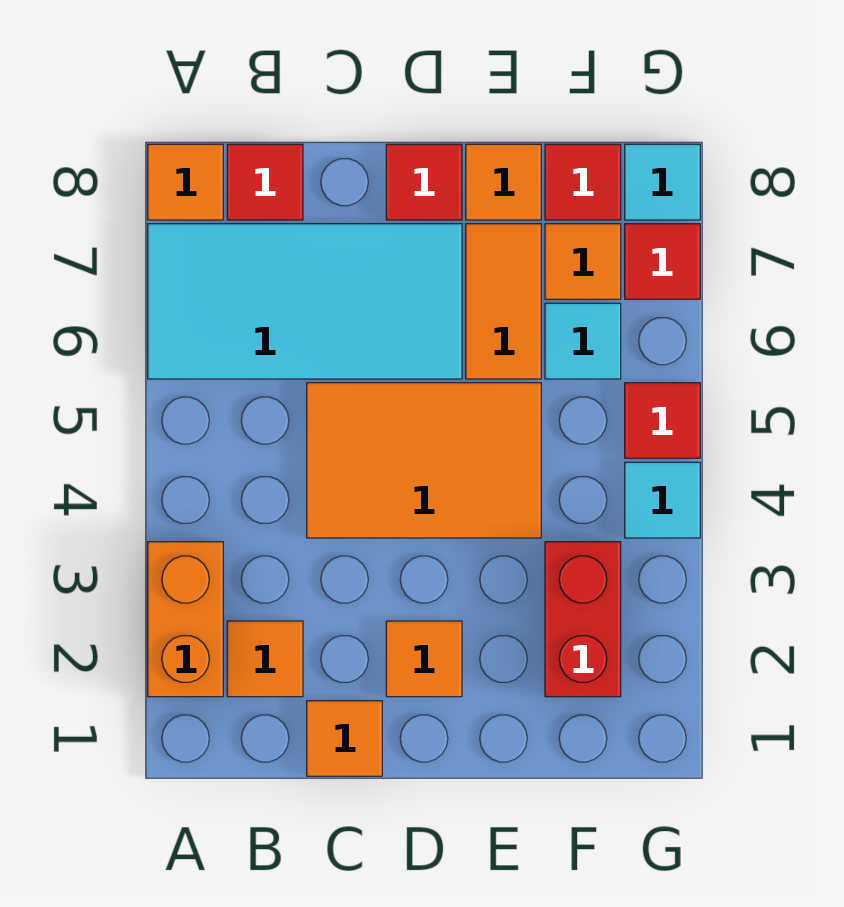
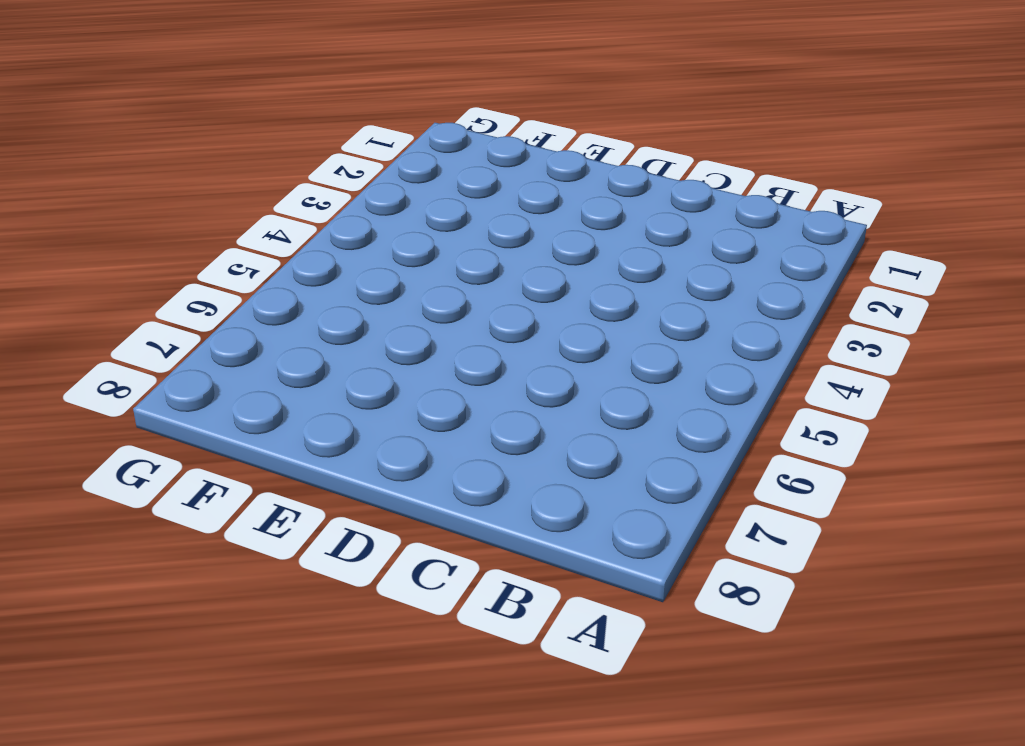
none -> orange brick A2:A3 level 1
none -> cyan tile A6:D7 level 1
none -> orange tile A8 level 1

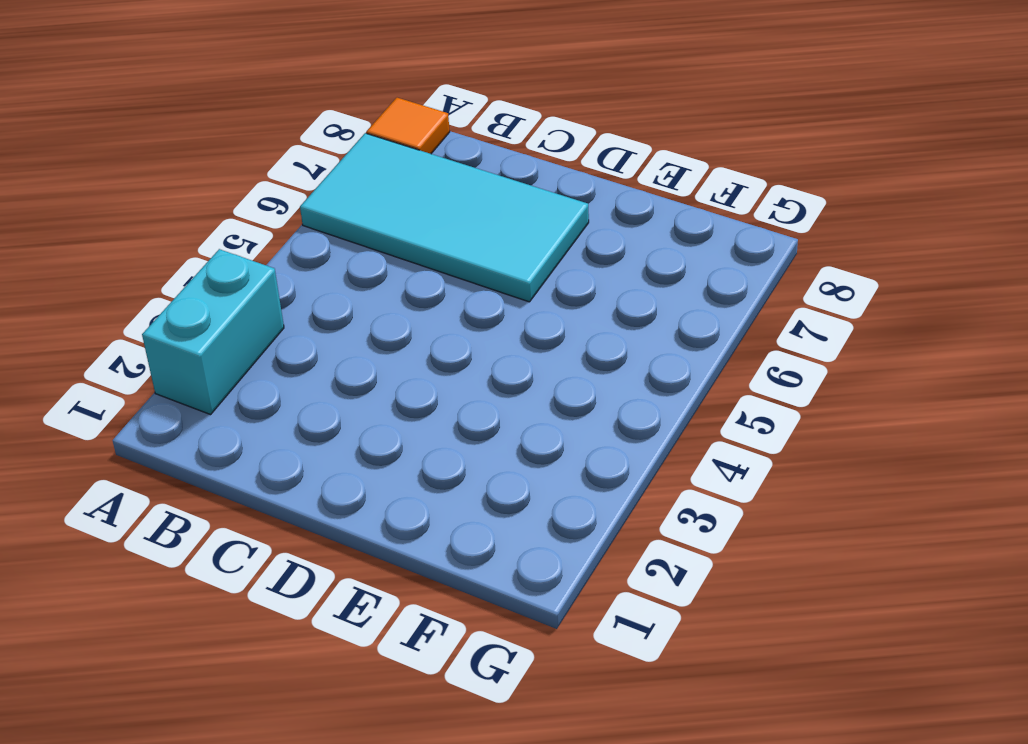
cyan brick A2:A3 level 1 -> orange brick A2:A3 level 1
none -> orange tile B2 level 1
none -> red tile B8 level 1
none -> orange tile C1 level 1

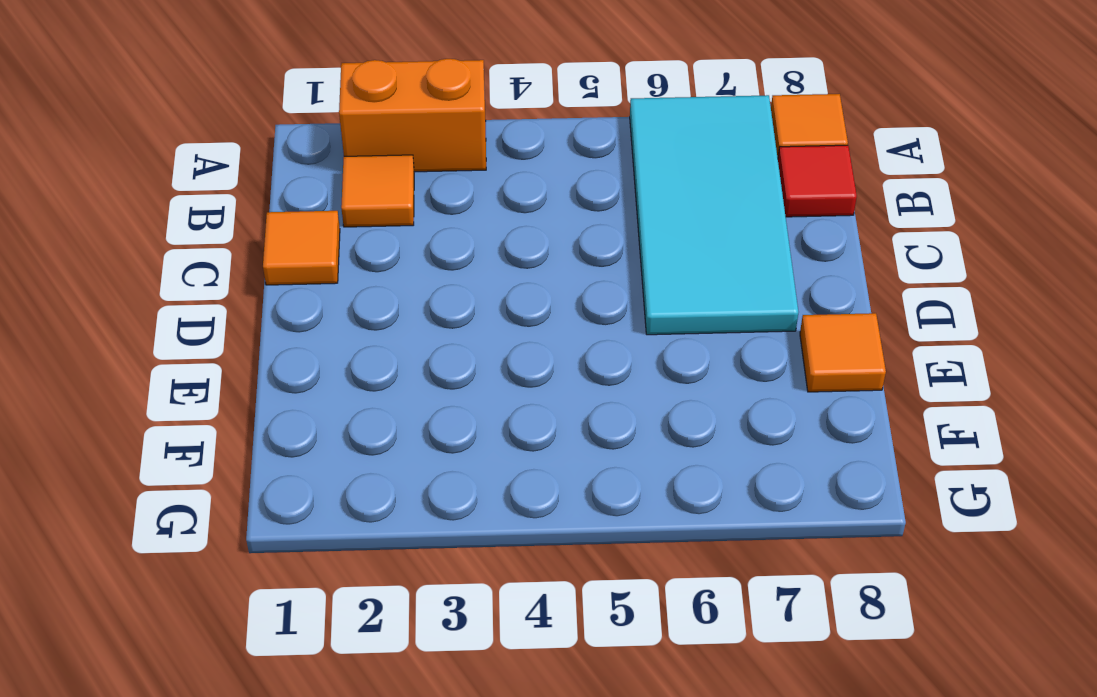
none -> orange tile C4:E5 level 1
none -> orange tile D2 level 1
none -> red tile D8 level 1

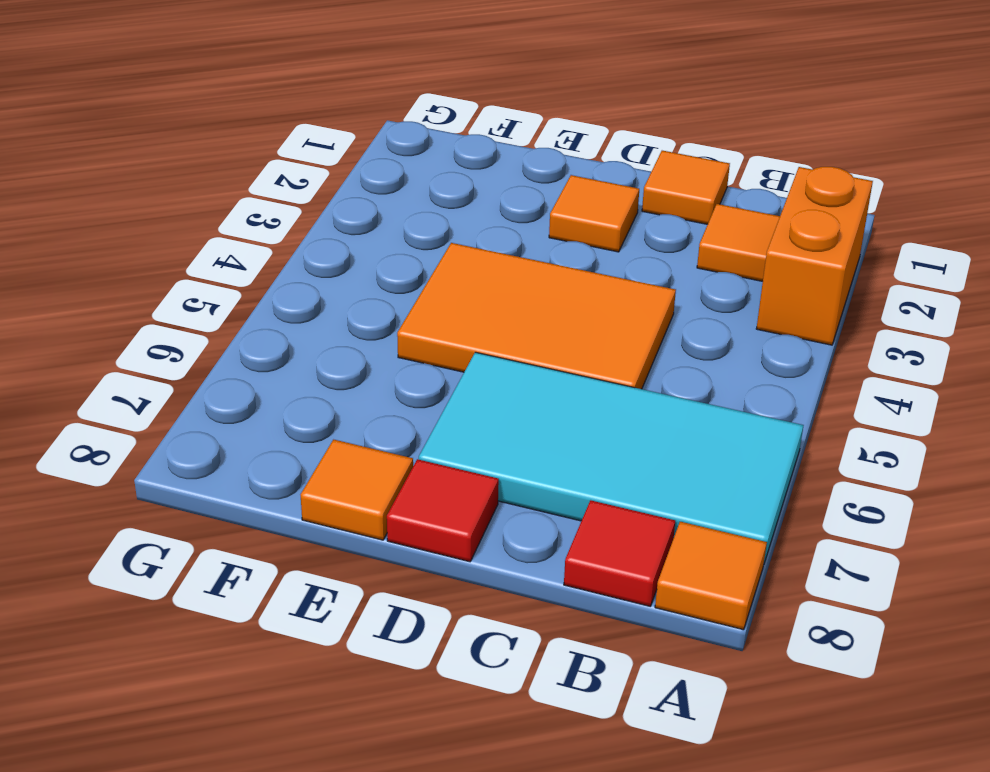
none -> orange tile E6:E7 level 1
none -> red brick F2:F3 level 1
none -> cyan tile F6 level 1

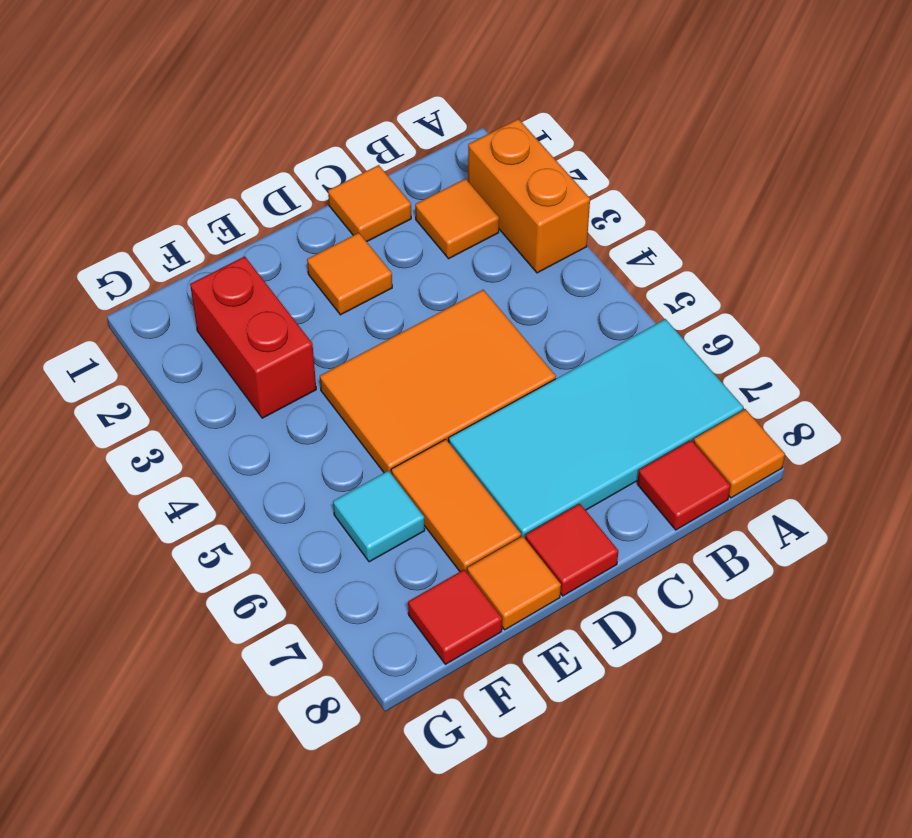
none -> orange tile F7 level 1
none -> cyan tile G4 level 1
none -> red tile G5 level 1

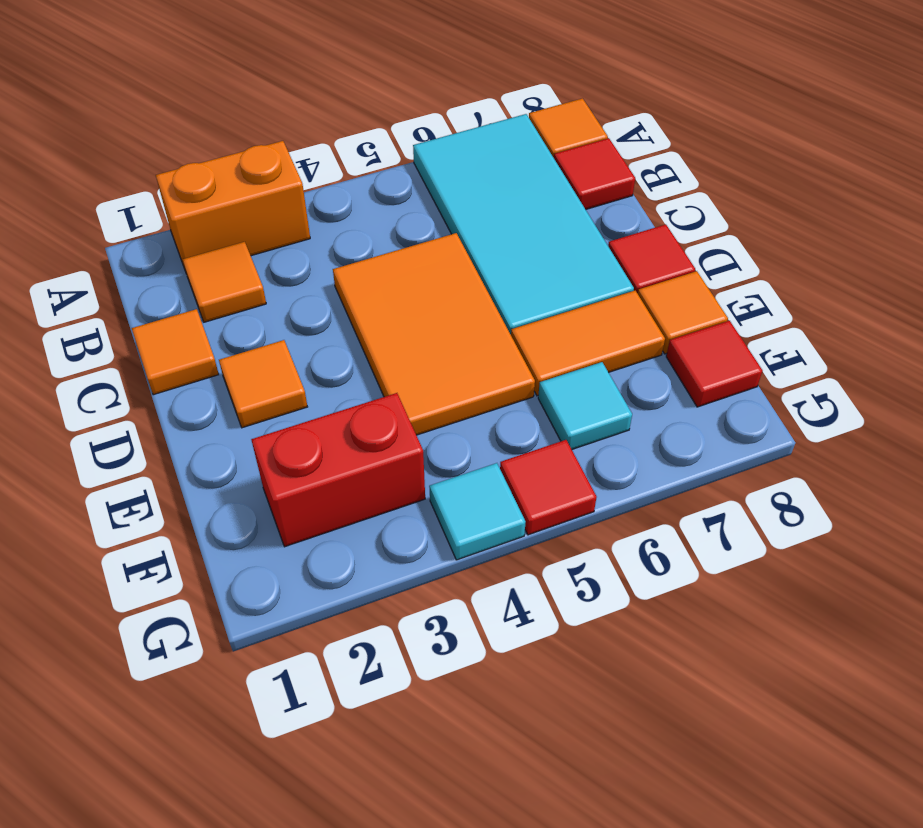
none -> orange tile F7 level 1
none -> red tile G7 level 1
none -> cyan tile G8 level 1

